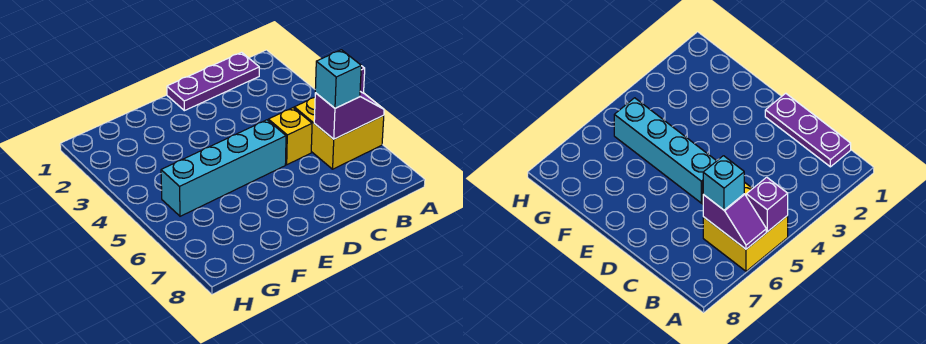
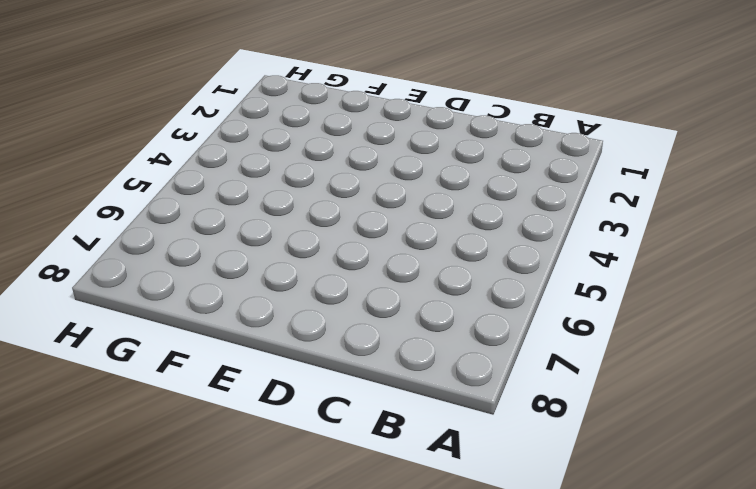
none -> yellow brick A5:B6 level 1
none -> purple plate B1:D1 level 1

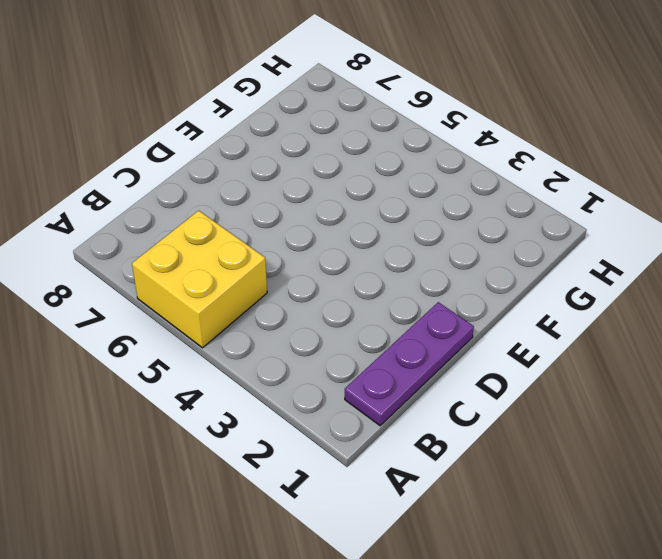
none -> yellow brick C5 level 1
none -> cyan brick D5:G5 level 1

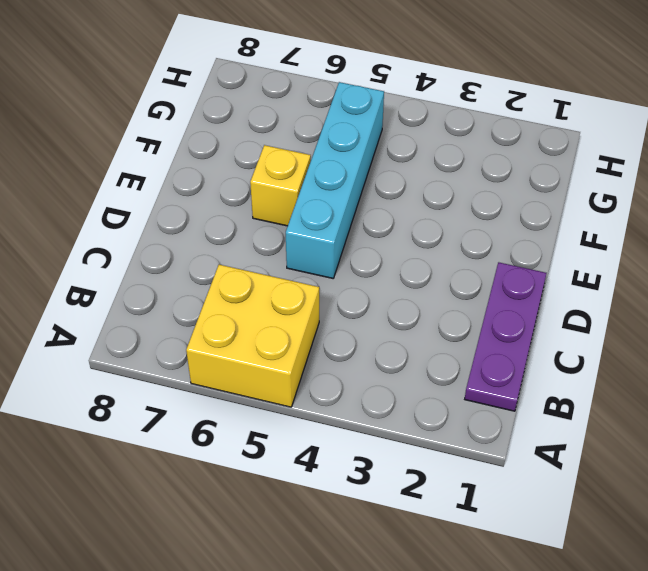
yellow brick E6 level 1 -> yellow brick C5 level 1
none -> purple brick A5 level 2
none -> purple slope A6:B6 level 2 top B

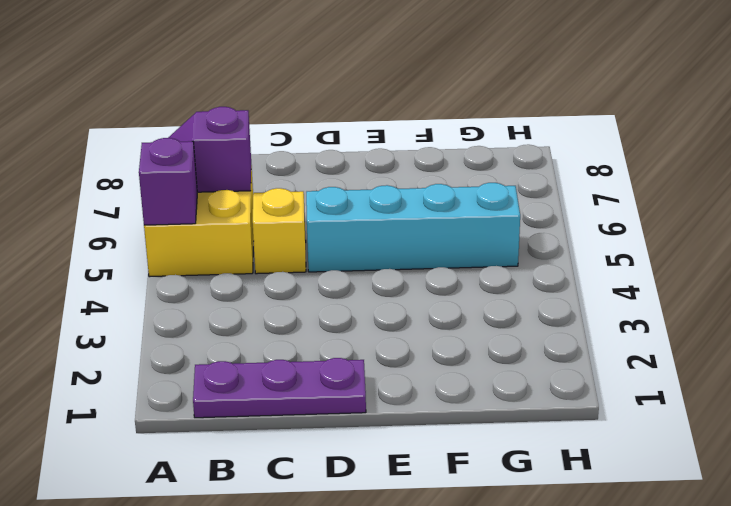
none -> cyan brick B6 level 3

